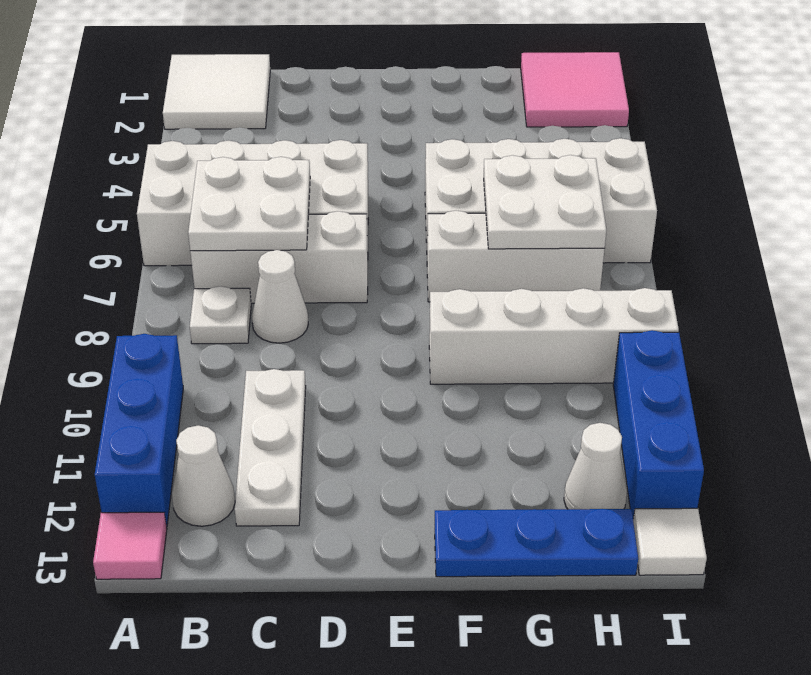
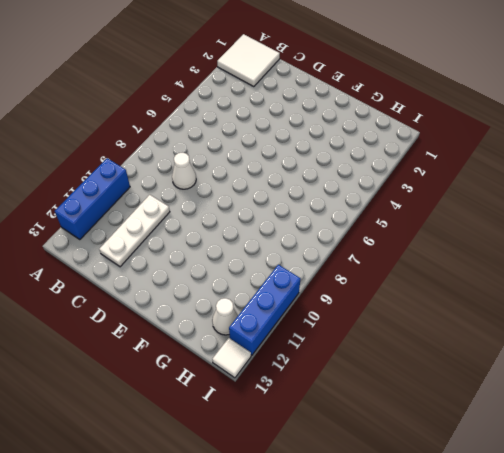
none -> white brick A5:D6 level 1
none -> pink tile A13 level 1
none -> white brick B7:D7 level 1

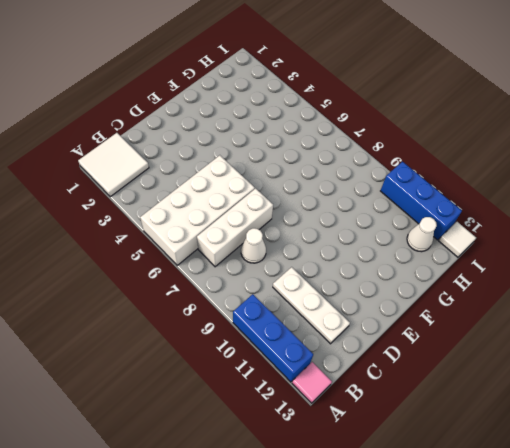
none -> white plate B8 level 1
none -> white cone B12 level 1
none -> white brick F5:I6 level 1

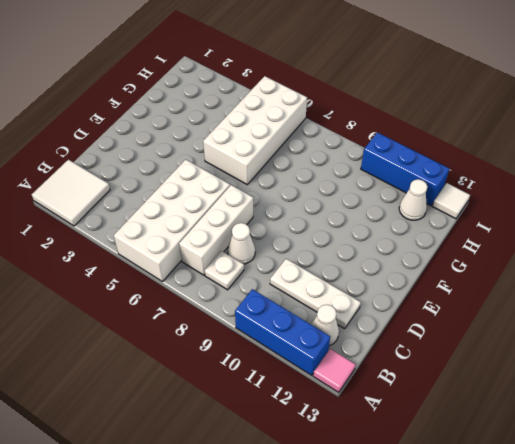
none -> white brick F7:H7 level 1
none -> white brick F9:I9 level 1
none -> blue plate F13:H13 level 1

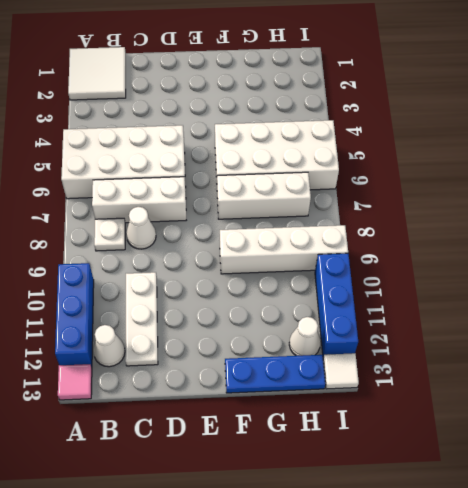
none -> pink tile H1:I2 level 1
none -> white plate B6:C7 level 2
none -> white plate G6:H7 level 2

